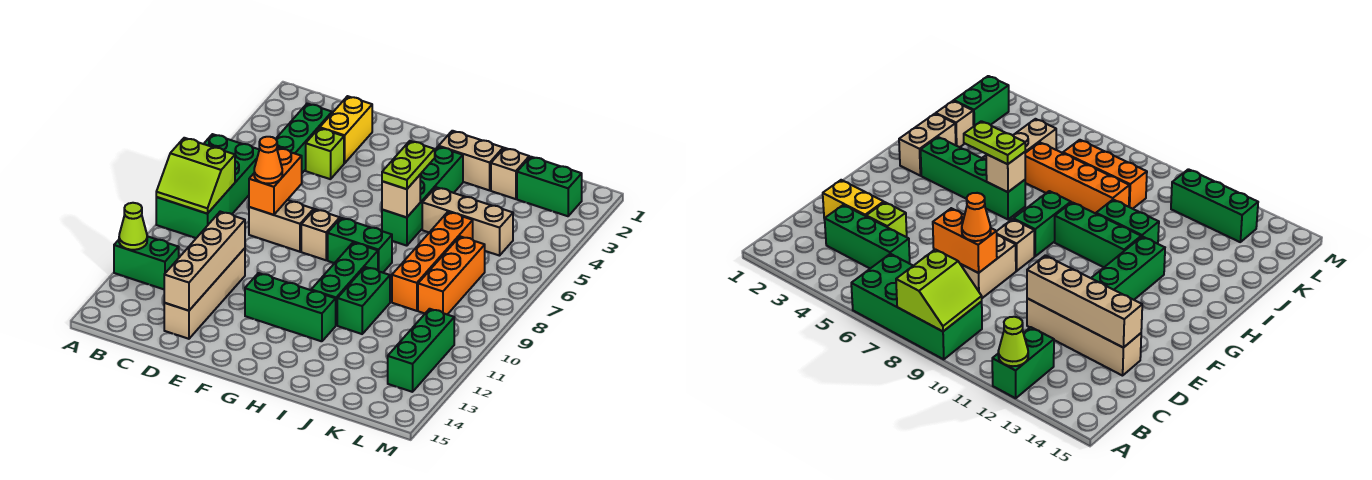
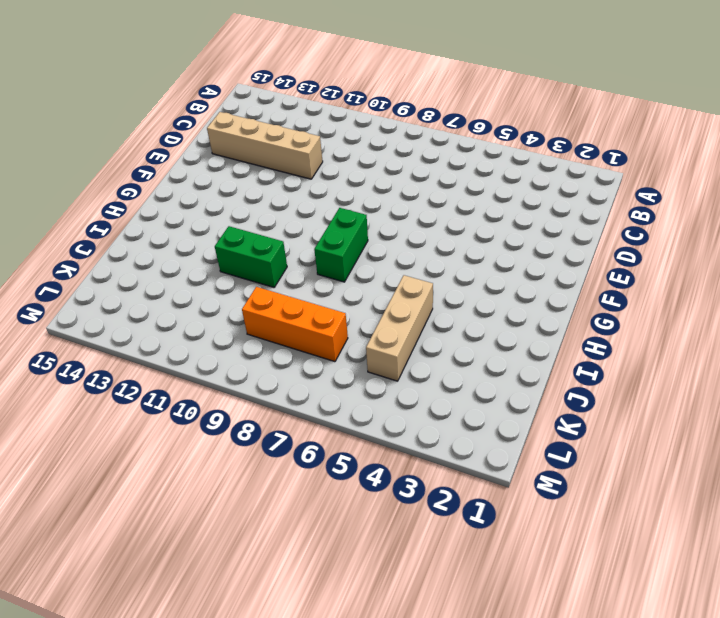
none -> green brick A6:B9 level 1
none -> green brick A12:B12 level 1
none -> green brick C3:C5 level 1

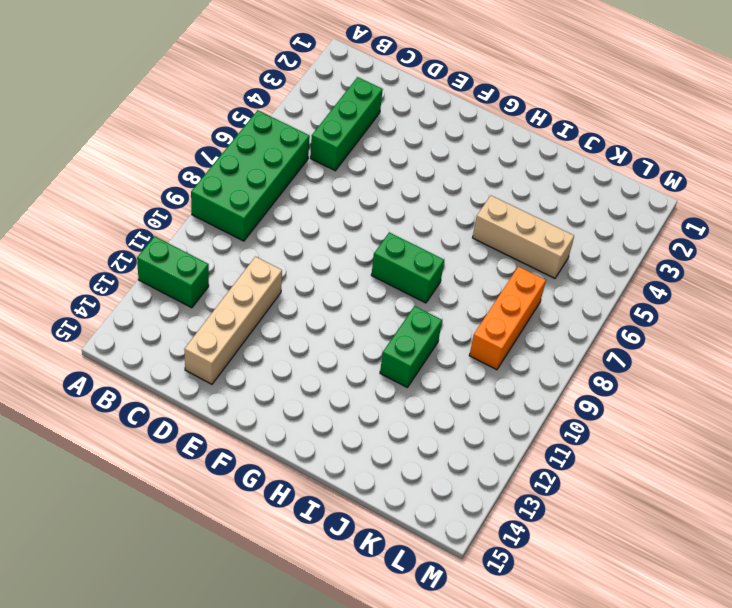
none -> yellow brick D2:D3 level 1
none -> lime brick D4 level 1
none -> tan brick D8:E8 level 1

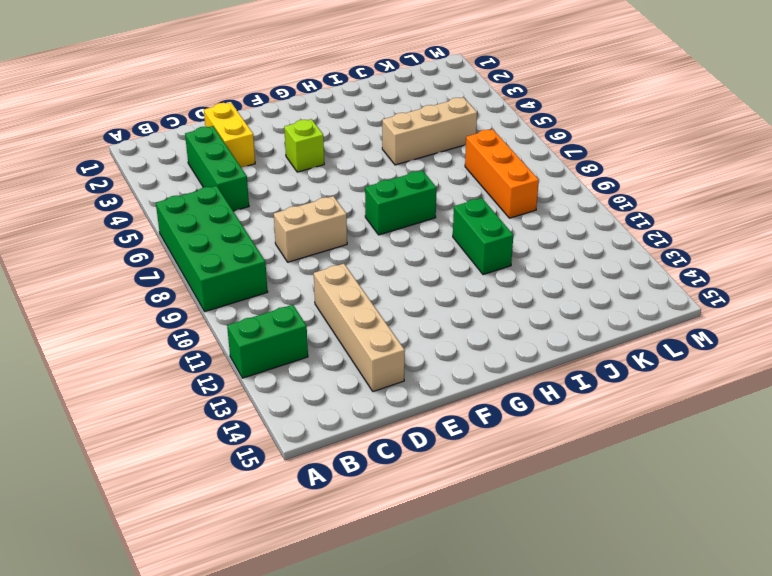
lime brick F4 level 1 -> lime brick D4 level 1
none -> tan brick F8 level 1
none -> green brick F12:H12 level 1
none -> tan brick H2:I2 level 1

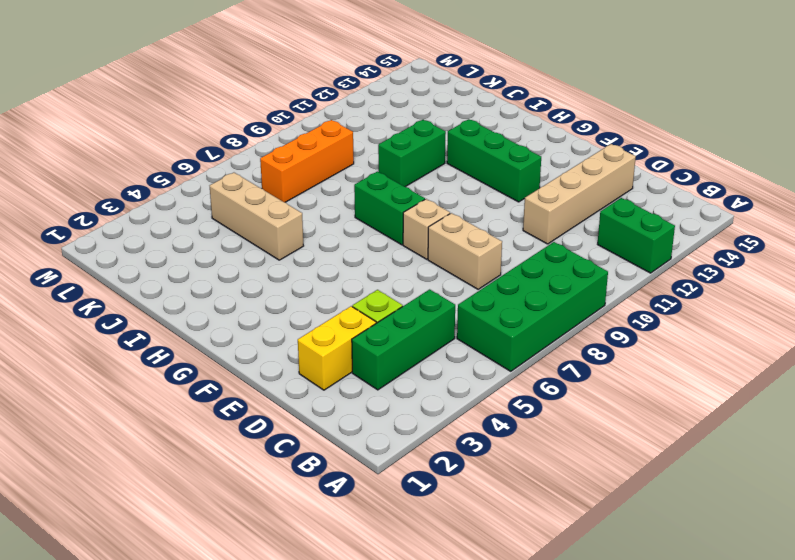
none -> tan brick H2:I2 level 1
none -> green brick H3:H6 level 1
none -> green brick H9:H11 level 1

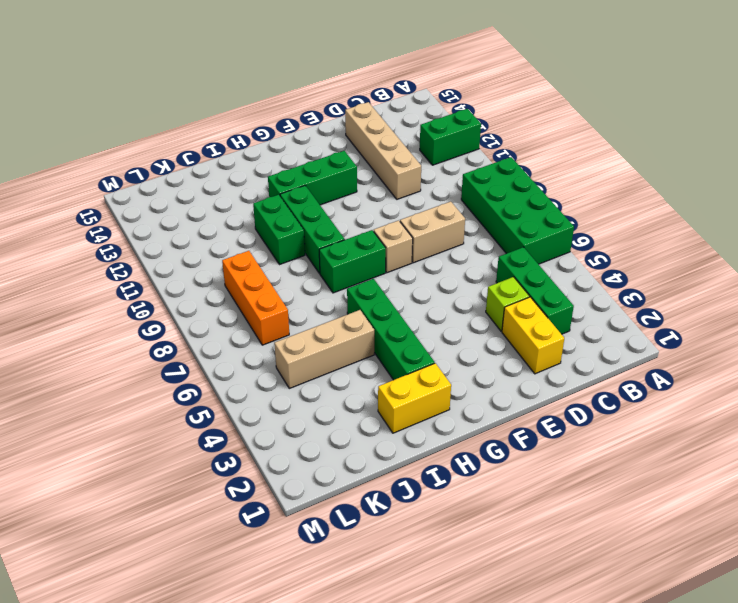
yellow brick H2:I2 level 1 -> tan brick H2:I2 level 1
none -> tan brick J2 level 1
none -> orange brick J6:J9 level 1
none -> green brick K2:L2 level 1

